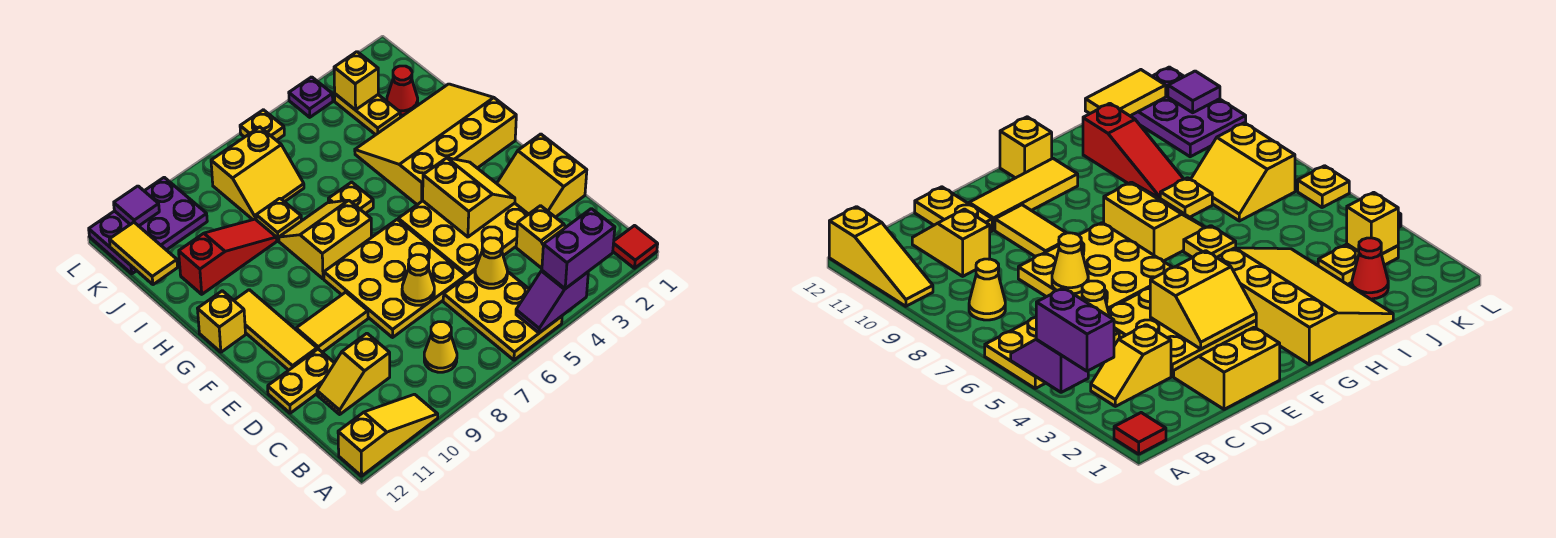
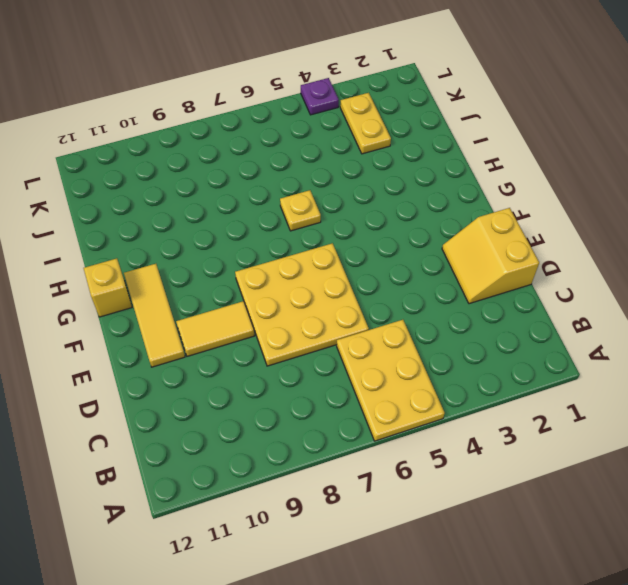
none -> red tile A1 level 1
none -> yellow slope A10:A12 level 1 top 12
none -> yellow slope B3:C3 level 1 top C
none -> yellow cone B8 level 1

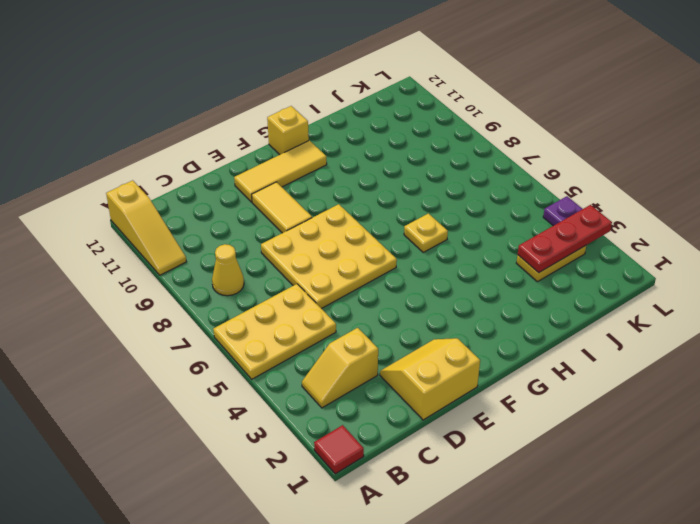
red plate J3:L3 level 2 -> yellow brick K3 level 2
none -> yellow slope C10:C11 level 1 top 10
none -> yellow plate D3:F5 level 1
none -> yellow plate D11:D12 level 1
none -> yellow slope G1:I4 level 1 top G

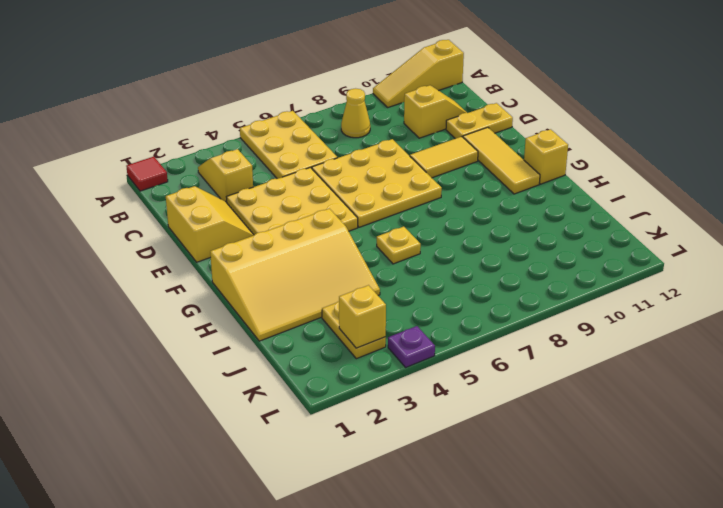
none -> yellow slope G7:H8 level 1 top G
none -> yellow plate I8 level 1
none -> red slope I9:I11 level 1 top 11
none -> red cone J2 level 1

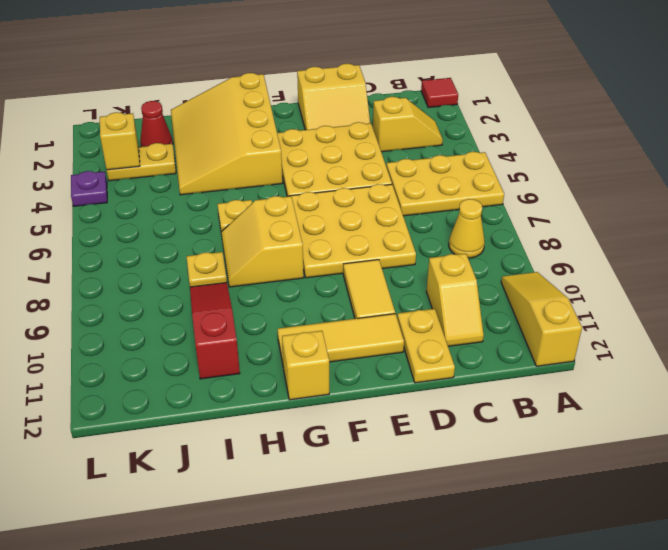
none -> yellow slope J7:K8 level 1 top K
none -> purple plate K10:L12 level 1
none -> yellow plate L6 level 1
none -> purple slope A4:A5 level 2 top 4

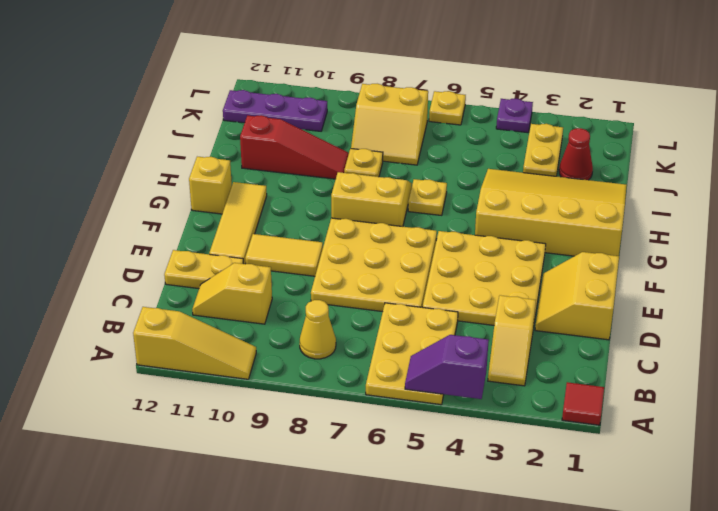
purple plate K10:K12 level 1 -> purple plate K10:L12 level 1
none -> yellow cone C5 level 2
none -> yellow cone D7 level 2
none -> yellow slope E3:F4 level 2 top 4
none -> yellow tile J12:K12 level 2

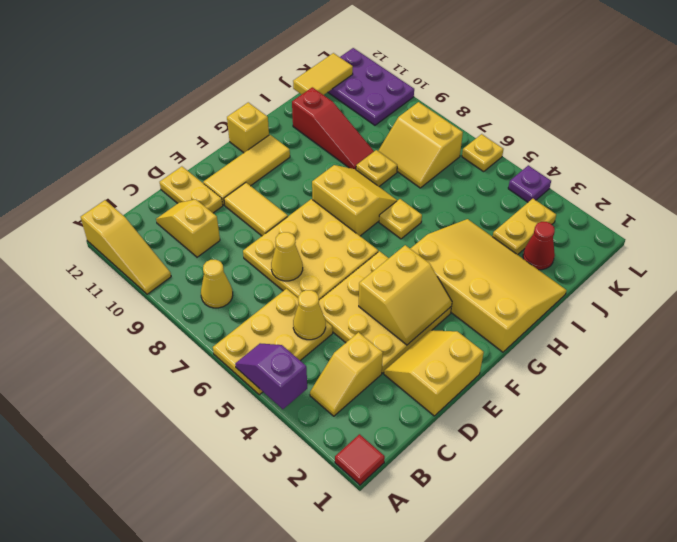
none -> yellow brick K3 level 2
none -> purple tile L11 level 2
none -> purple brick A3:A4 level 3

